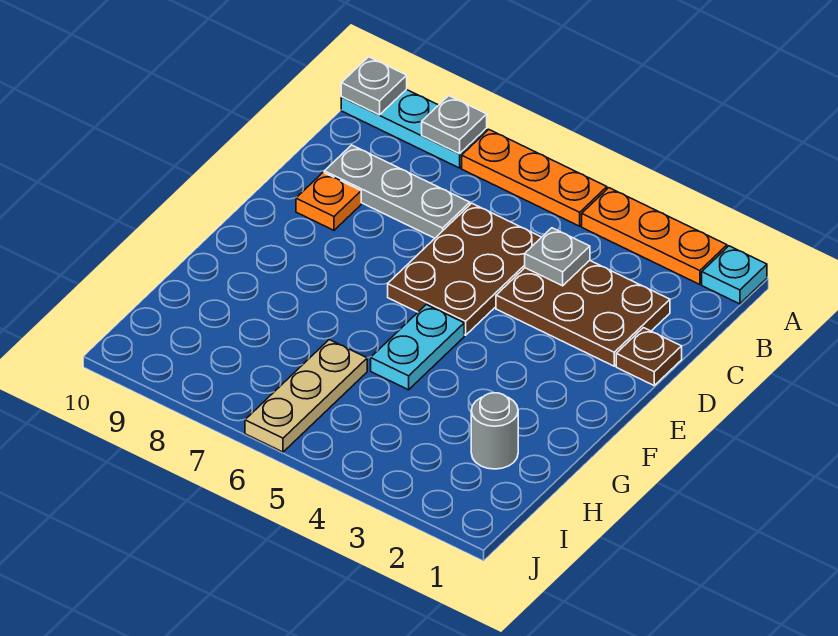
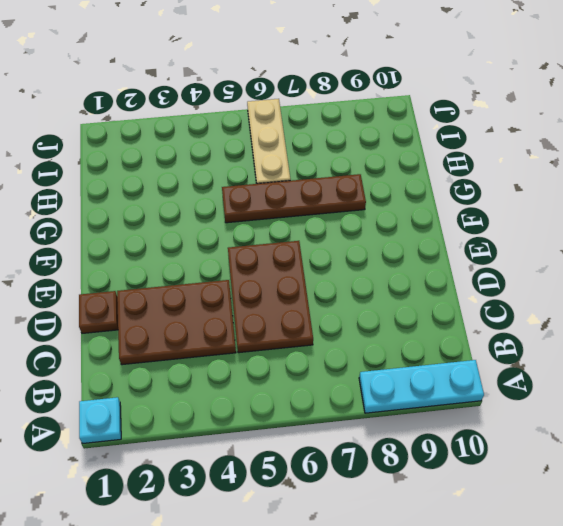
brown plate G5:G8 level 1 -> cyan plate F5:G5 level 1
none -> orange plate A2:A4 level 1
none -> orange plate A5:A7 level 1
none -> grey plate C7:C9 level 1

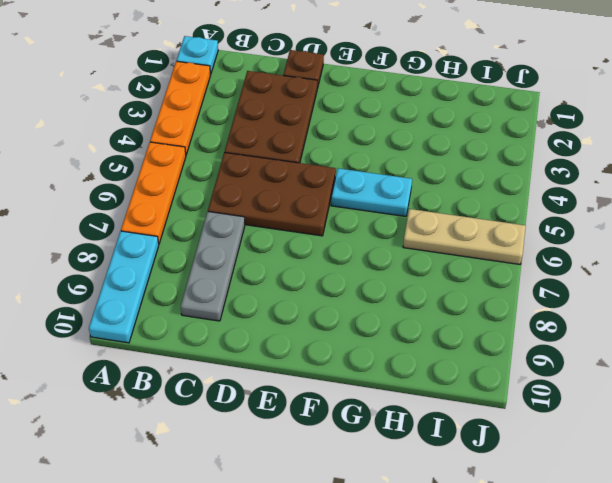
none -> orange plate D9 level 1
none -> grey round brick H2 level 1
none -> grey plate A8 level 2

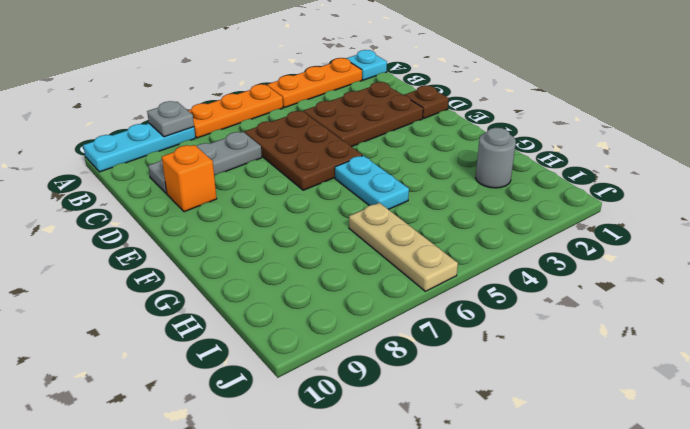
orange brick D9 level 1 -> orange plate D9 level 1
none -> grey plate A10 level 2
none -> grey plate C4 level 2

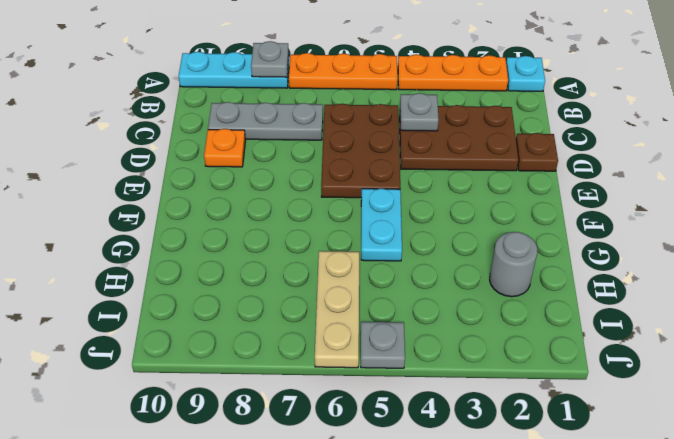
grey plate J5 level 1 -> grey plate A10 level 2

